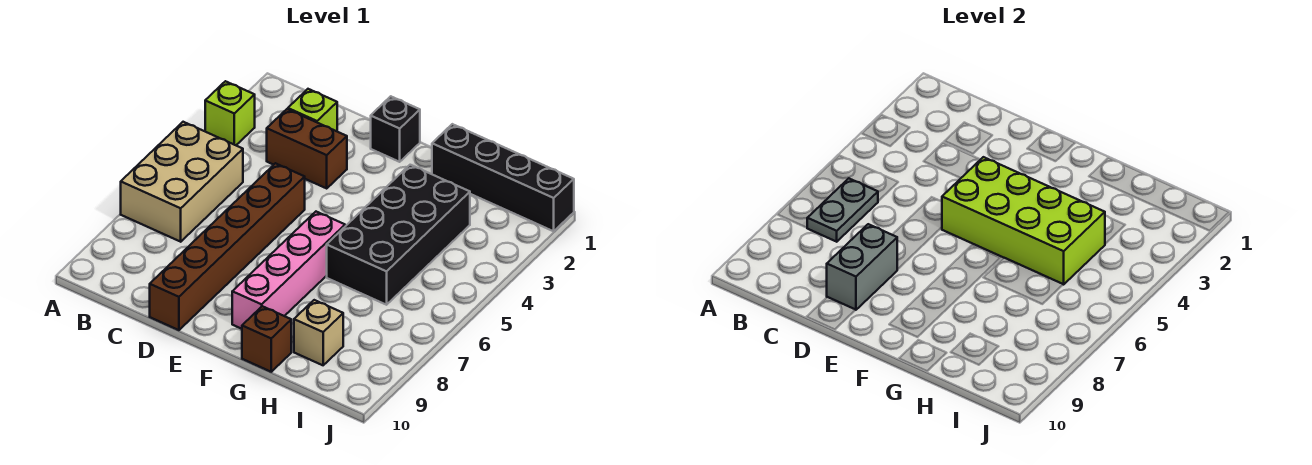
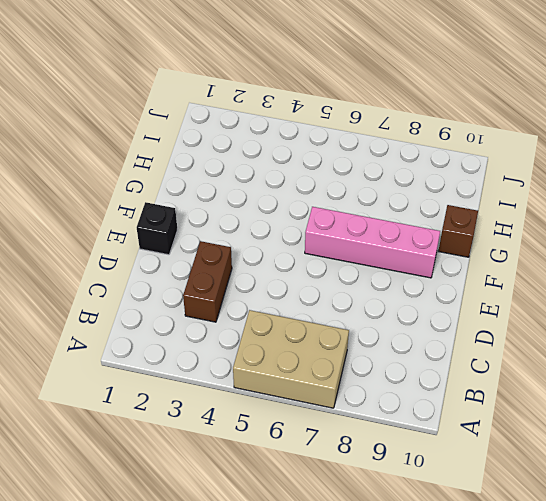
none -> lime brick A3 level 1
none -> lime brick C2 level 1
none -> brown brick D5:D10 level 1

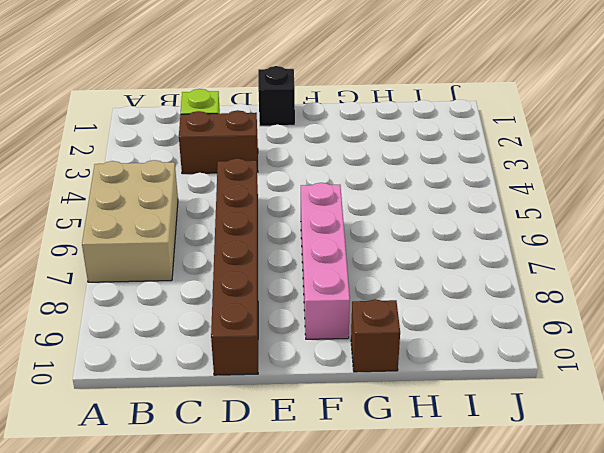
none -> lime brick A3 level 1
none -> black brick G1:J1 level 1
none -> black brick G3:H6 level 1

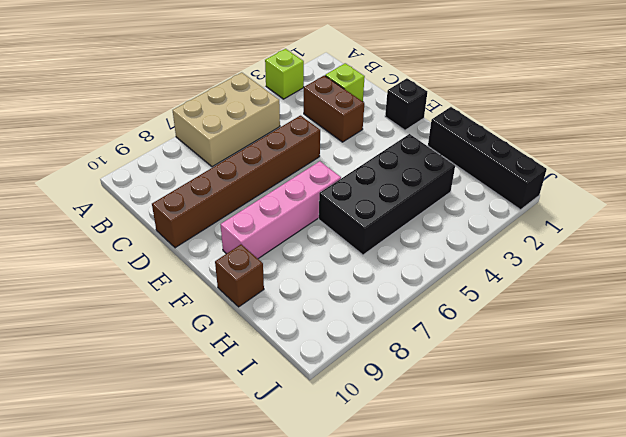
none -> tan brick H9 level 1
none -> grey plate B6:B7 level 2
none -> grey brick D8:D9 level 2

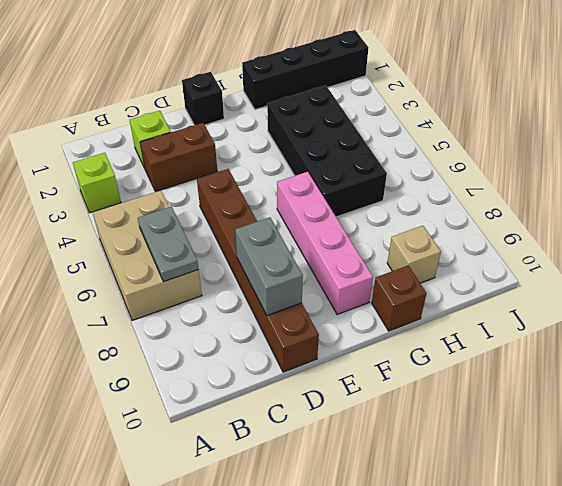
none -> lime brick E4:H5 level 2

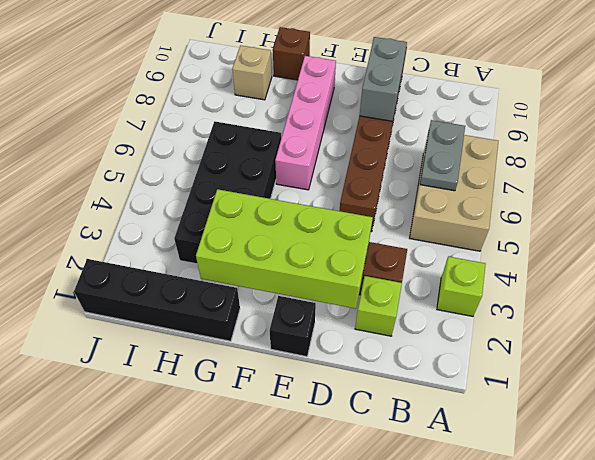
lime brick D2:G3 level 2 -> lime brick E4:H5 level 2

